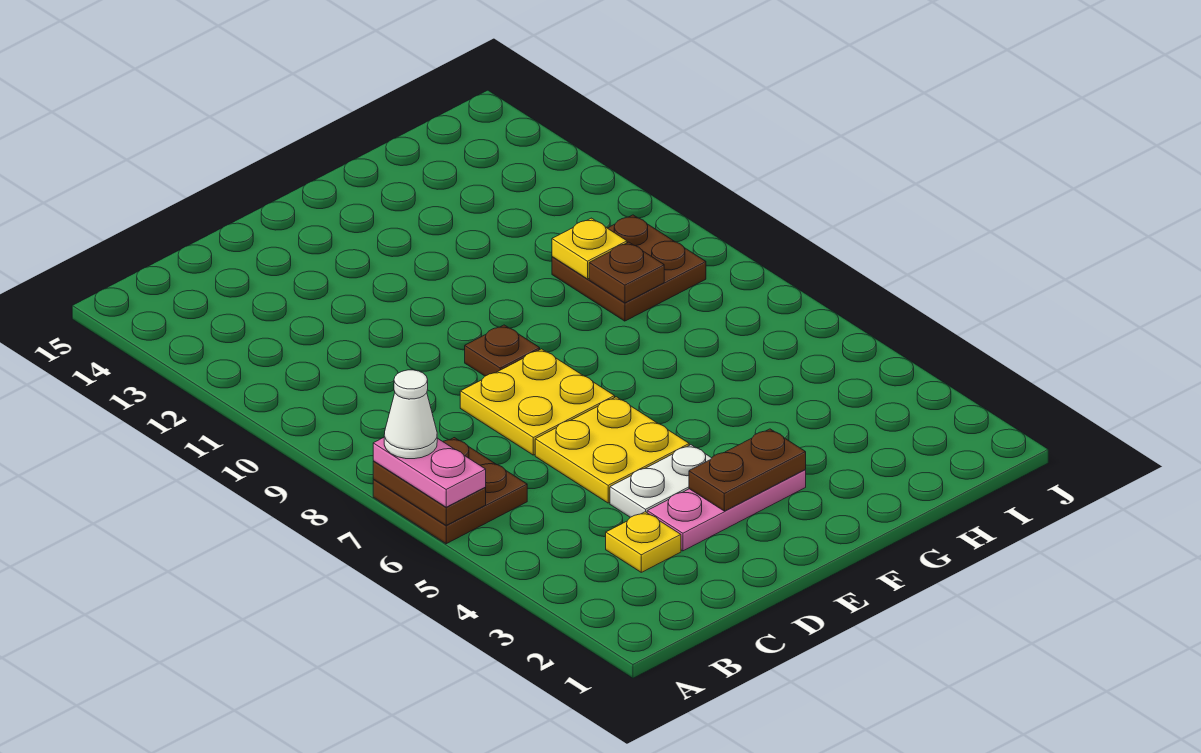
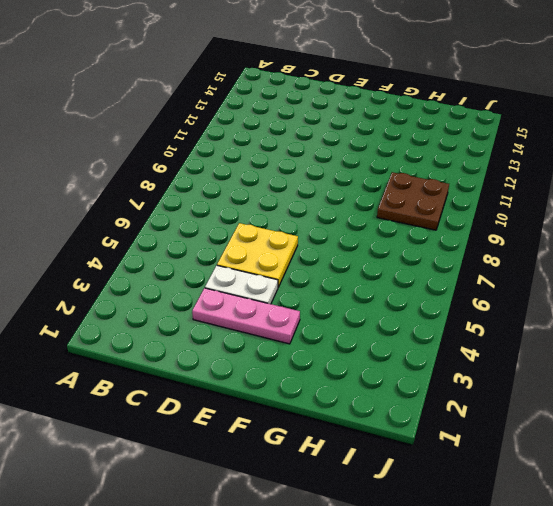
none -> brown plate A6:B7 level 1
none -> yellow plate C3 level 1
none -> yellow plate D7:E8 level 1

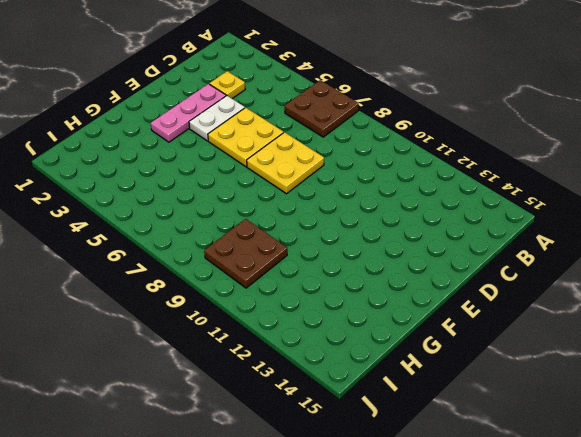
none -> brown plate E9 level 1
none -> brown plate A6:A7 level 2
none -> brown plate E3:F3 level 2

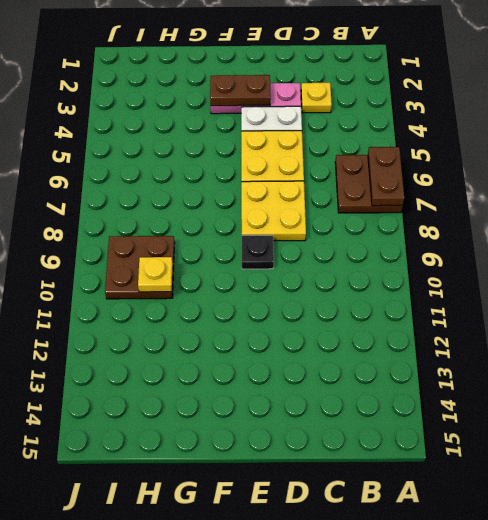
black plate E9 level 1 -> brown plate E9 level 1
none -> brown plate H9 level 2
none -> pink plate A6:A7 level 3
none -> white cone A7 level 4

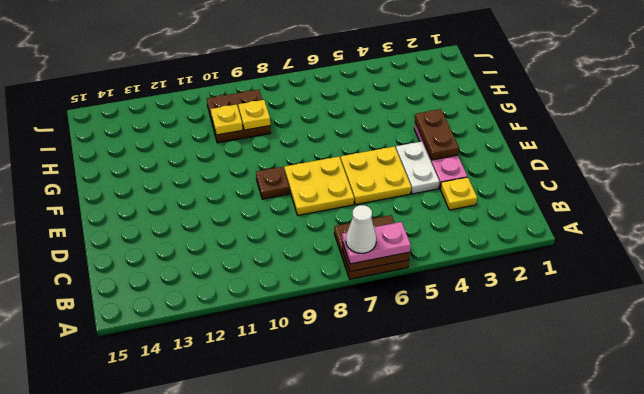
yellow plate H9 level 2 -> brown plate H9 level 2

